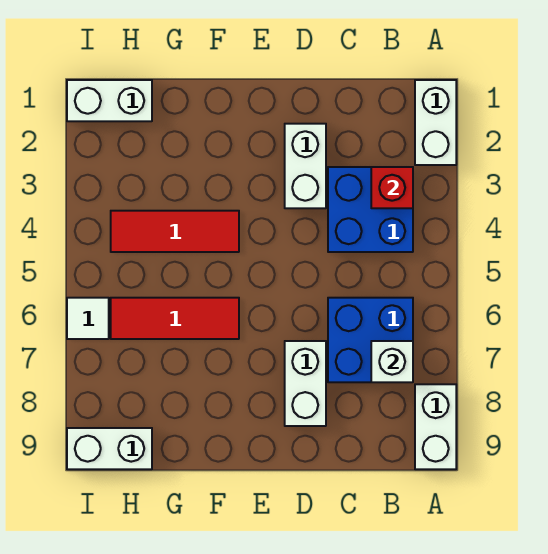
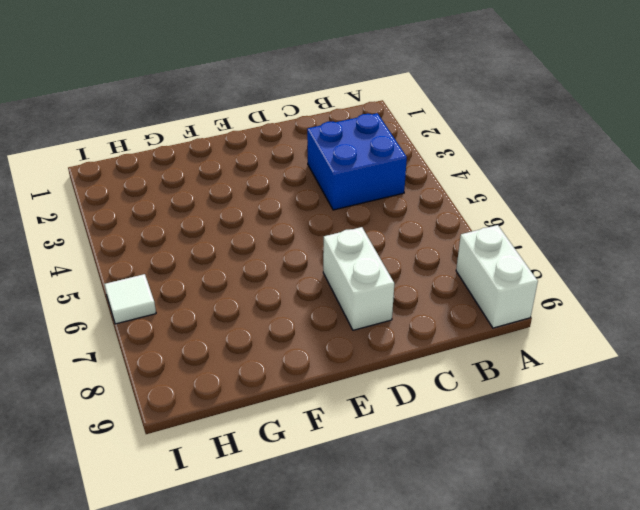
none -> white brick A1:A2 level 1
none -> blue brick B6:C7 level 1
none -> white brick D2:D3 level 1

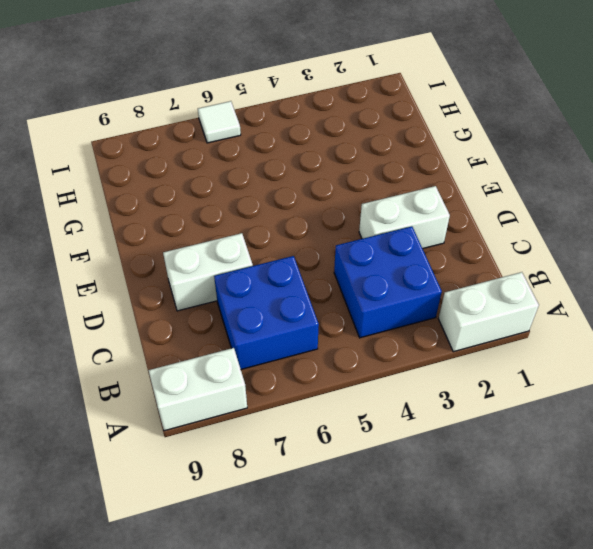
none -> red tile F4:H4 level 1
none -> red tile F6:H6 level 1
none -> white brick H1:I1 level 1

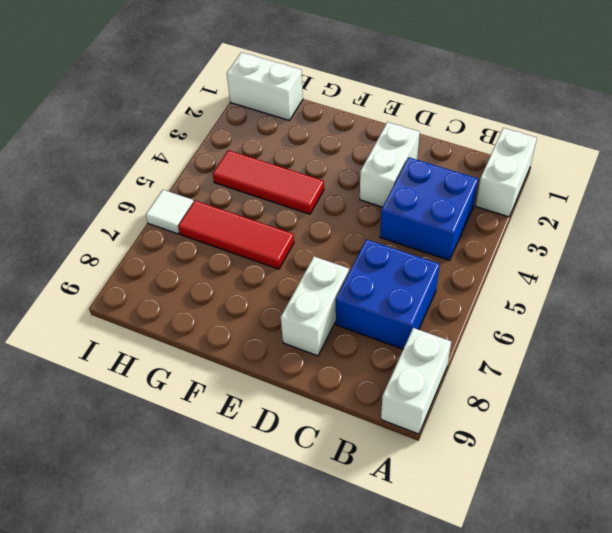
none -> white brick H9:I9 level 1
none -> red brick B3 level 2
none -> white brick B7 level 2

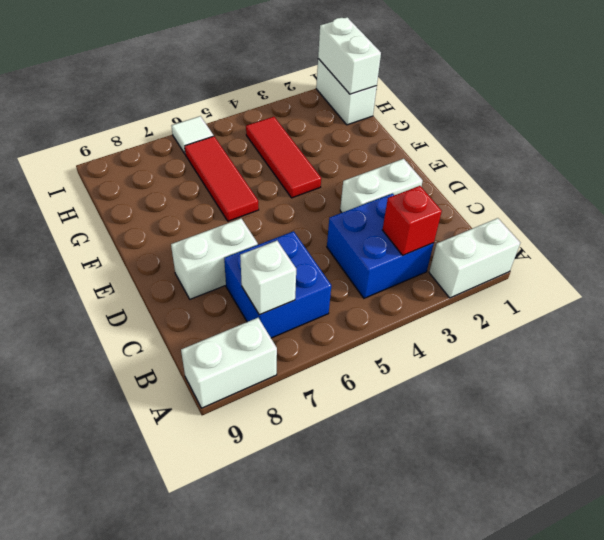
white brick H1:I1 level 2 -> white brick H9:I9 level 1

